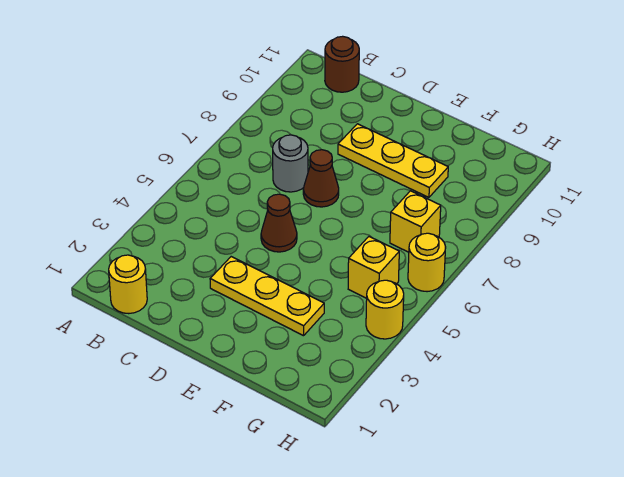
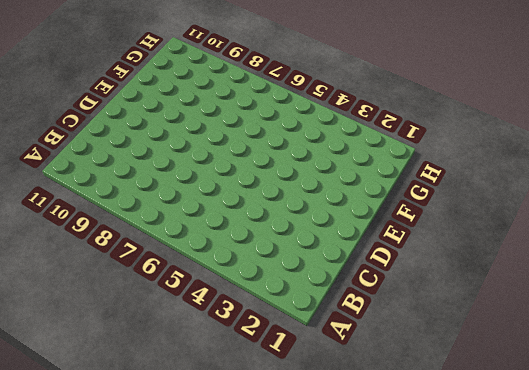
none -> yellow round brick B1 level 1
none -> brown round brick B11 level 1

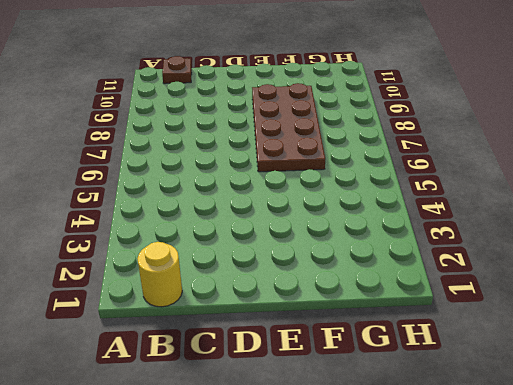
brown plate B11 level 1 -> brown round brick B11 level 1
brown plate E6:F9 level 1 -> yellow plate D9:F9 level 1
none -> grey round brick C7 level 1
none -> yellow plate D3:F3 level 1

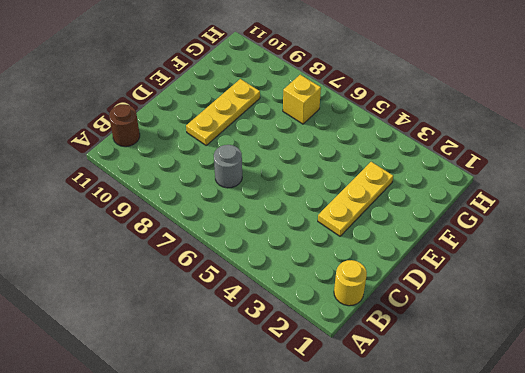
none -> brown cone D5 level 1
none -> brown cone D7 level 1

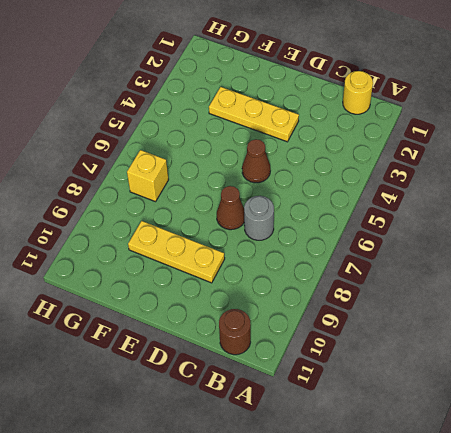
none -> yellow brick G5 level 1
none -> yellow round brick H4 level 1

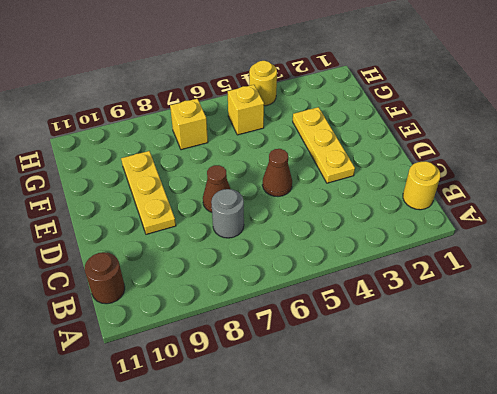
none -> yellow round brick H6 level 1

